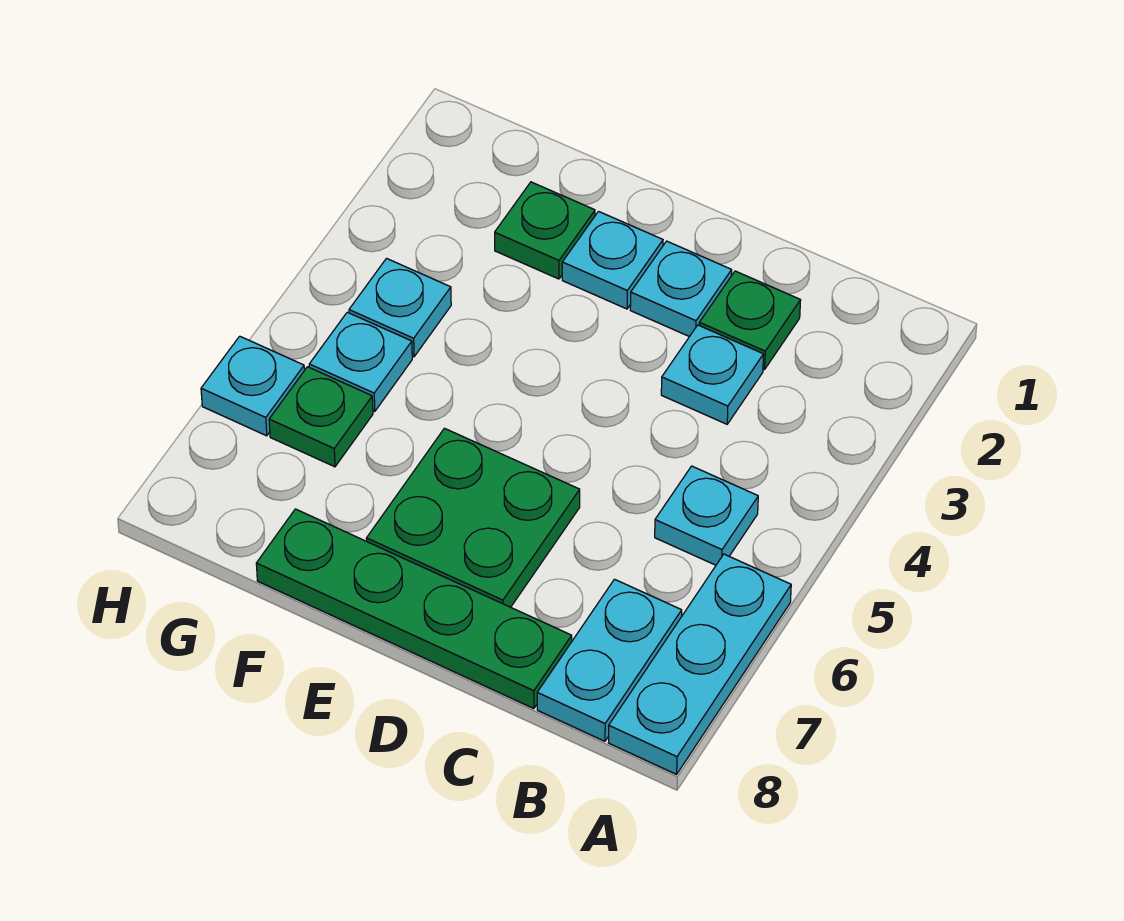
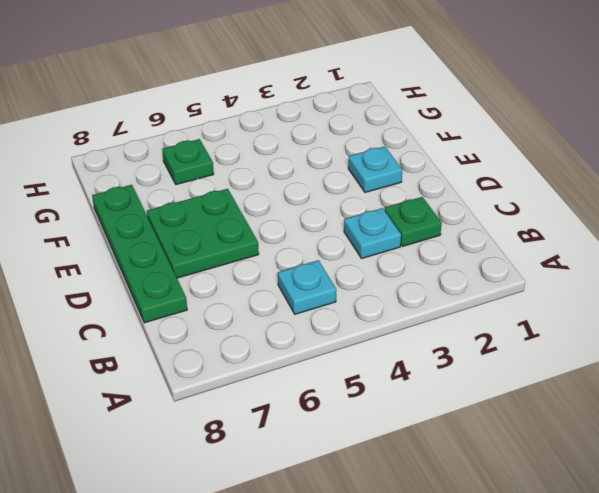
none -> cyan plate A6:A8 level 1
none -> cyan plate B7:B8 level 1
none -> cyan plate D2 level 1

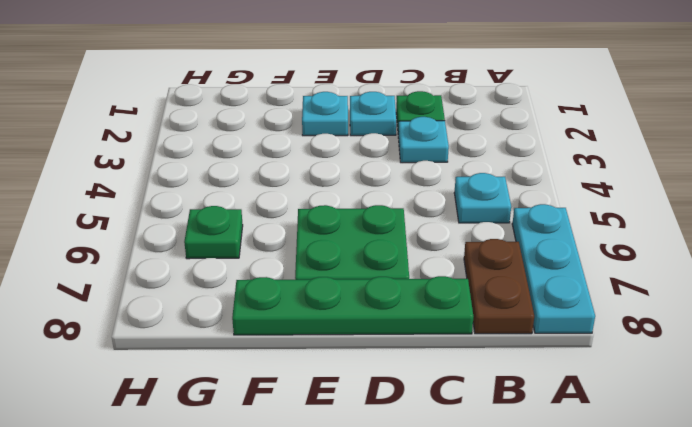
brown plate B7:B8 level 1 -> cyan plate B7:B8 level 1
none -> green plate F2 level 1
none -> cyan plate G4 level 1
none -> cyan plate G5 level 1

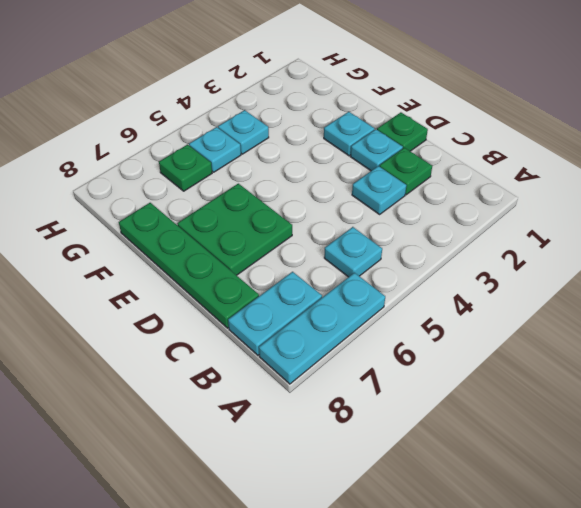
green plate D1 level 1 -> green plate F2 level 1
none -> cyan plate H6 level 1

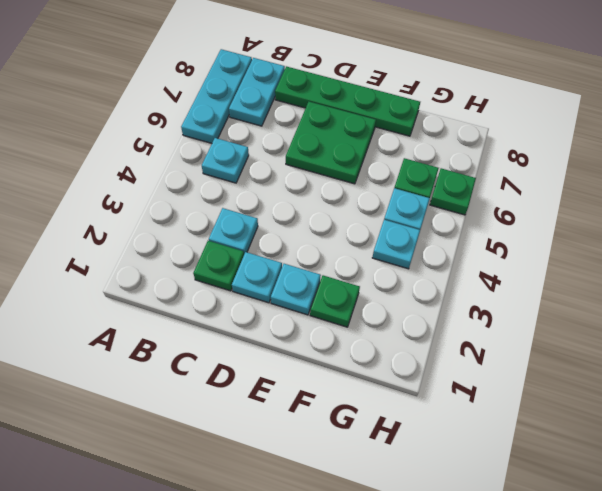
green plate H6 level 1 -> cyan plate H6 level 1

